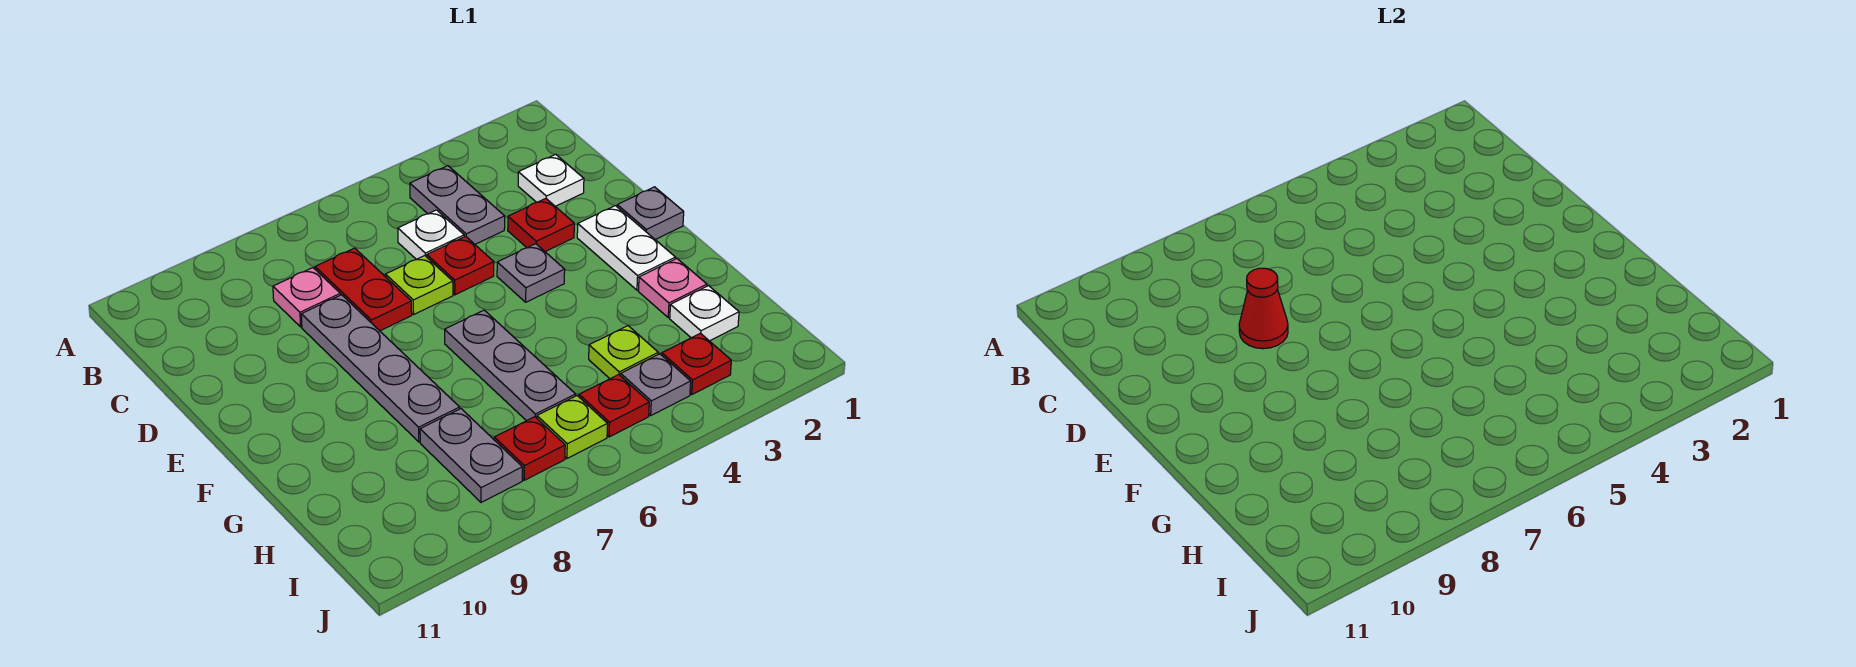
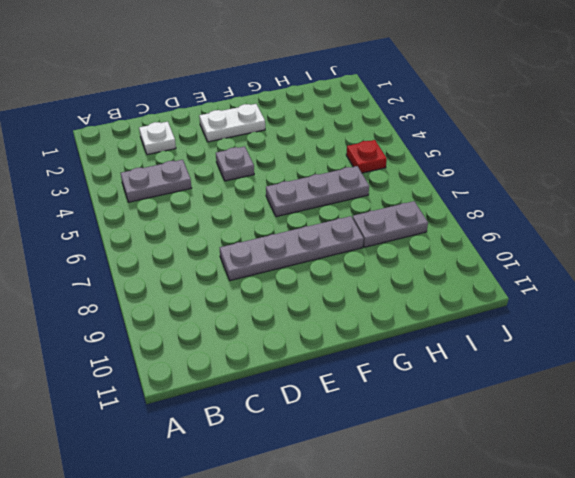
none -> white plate C5 level 1
none -> red plate C7:D7 level 1
none -> pink plate C8 level 1

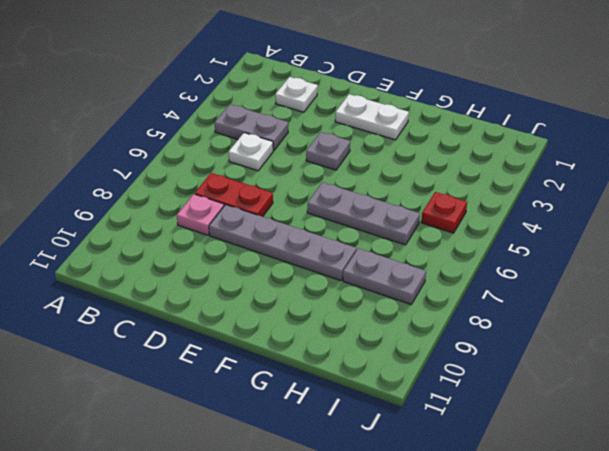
none -> red plate D3 level 1
none -> red plate D5 level 1
none -> lime plate D6 level 1

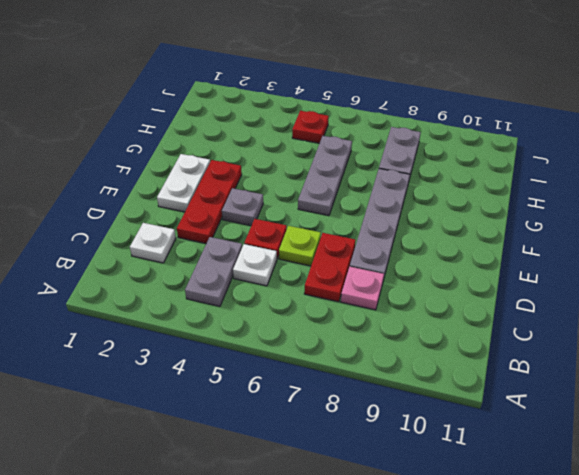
red plate D3:F3 level 1 -> red plate D3 level 1
none -> grey plate E1 level 1
none -> pink plate G2 level 1
none -> white plate H2 level 1

